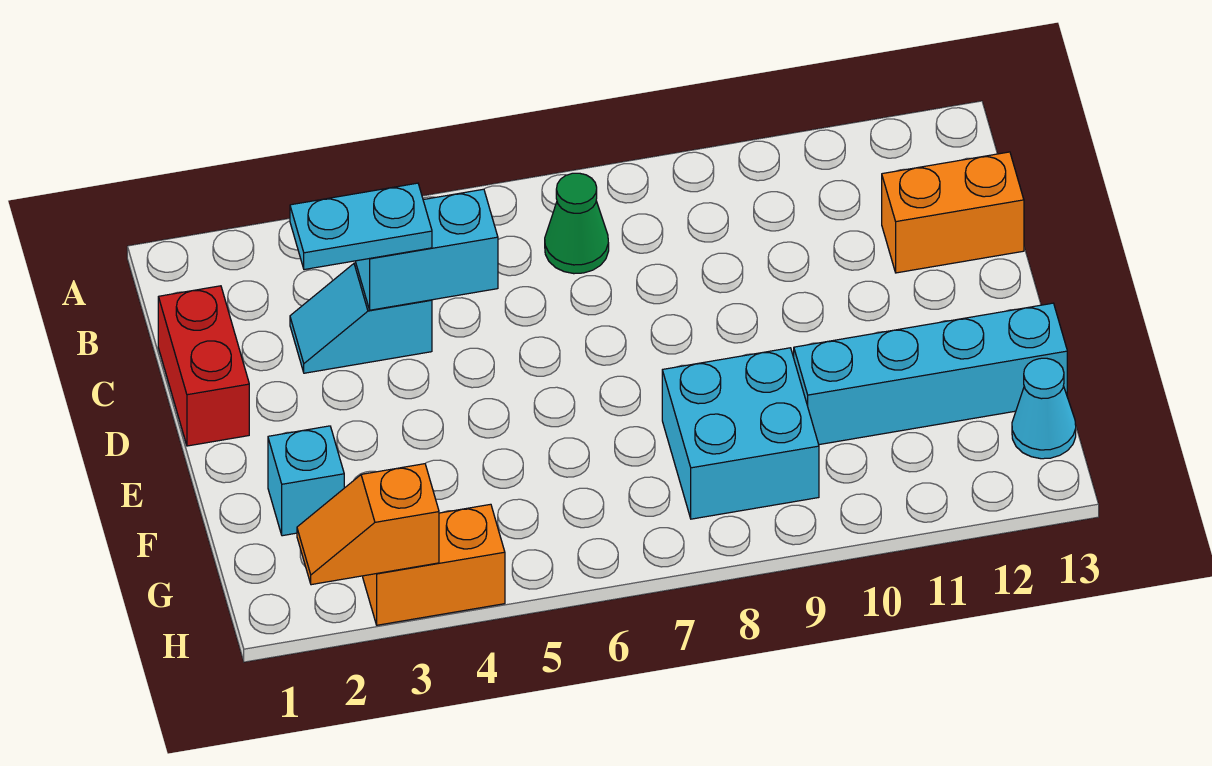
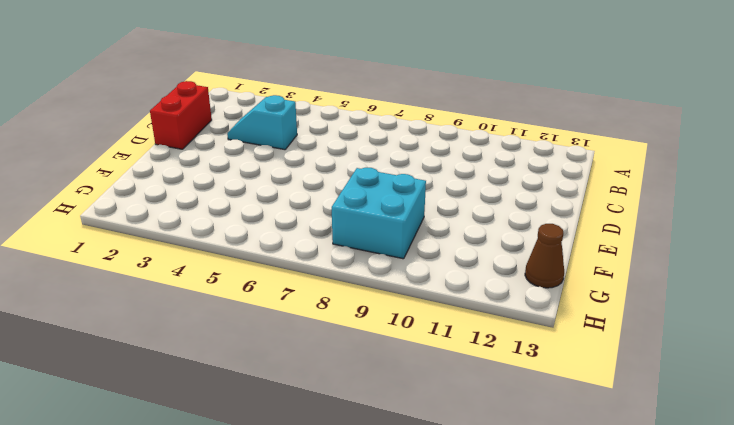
brown cone G13 level 1 -> cyan cone G13 level 1
none -> green cone B7 level 1
none -> orange brick C12:C13 level 1
none -> cyan brick F2 level 1

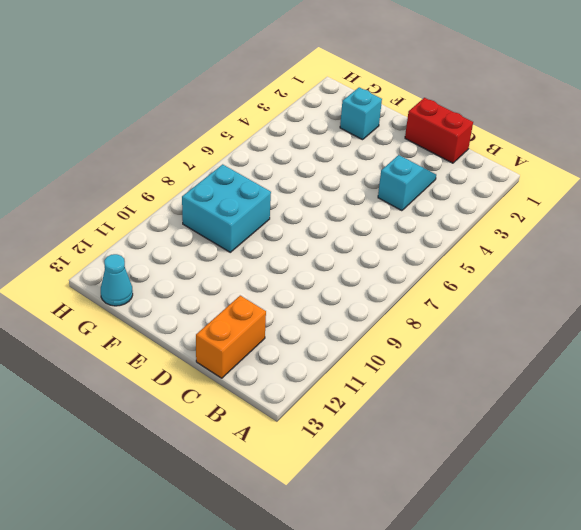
none -> green cone B7 level 1
none -> cyan brick F10:F13 level 1
none -> orange brick H3:H4 level 1

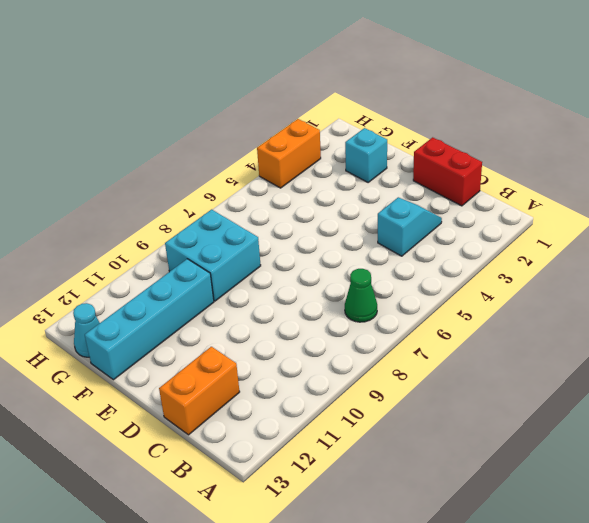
none -> cyan brick C4:C5 level 2
none -> orange slope H2:H3 level 2 top 3
none -> cyan plate C3:C4 level 3

